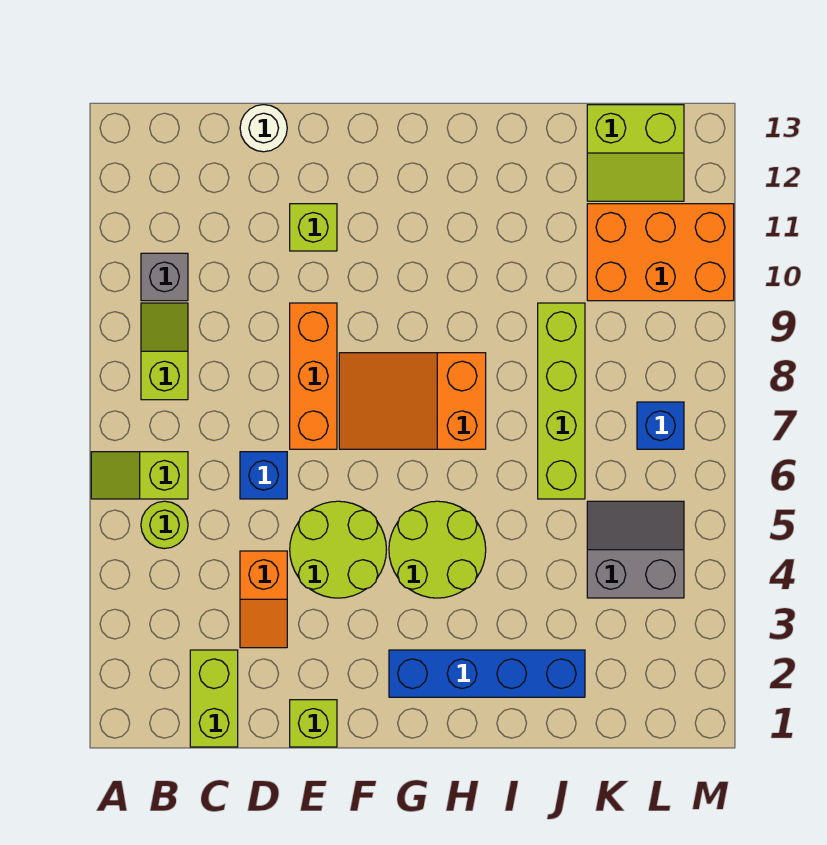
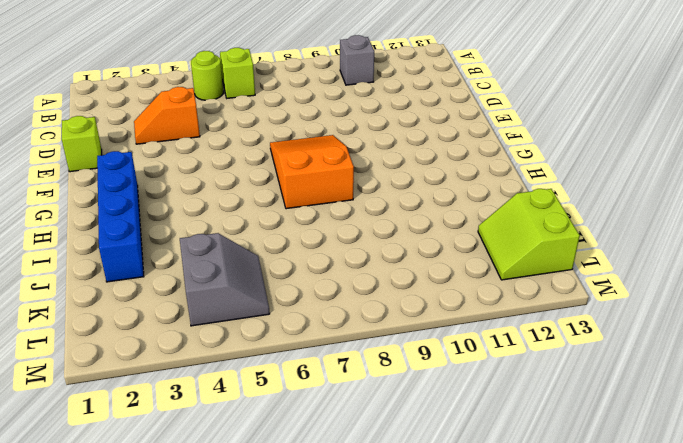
none -> lime slope B8:B9 level 1 top 8
none -> lime brick C1:C2 level 1
none -> blue brick D6 level 1

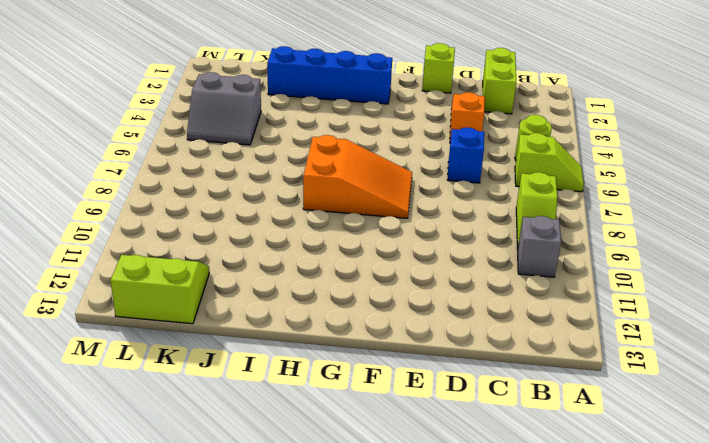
none -> white round brick D13 level 1
none -> lime round brick E4:F5 level 1
none -> orange brick E7:E9 level 1

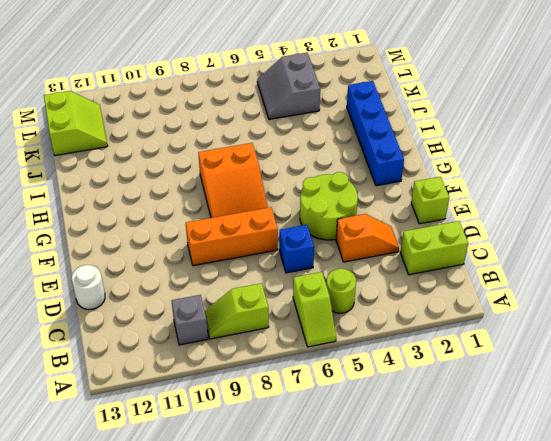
none -> lime brick E11 level 1
none -> lime round brick G4:H5 level 1
none -> lime brick J6:J9 level 1

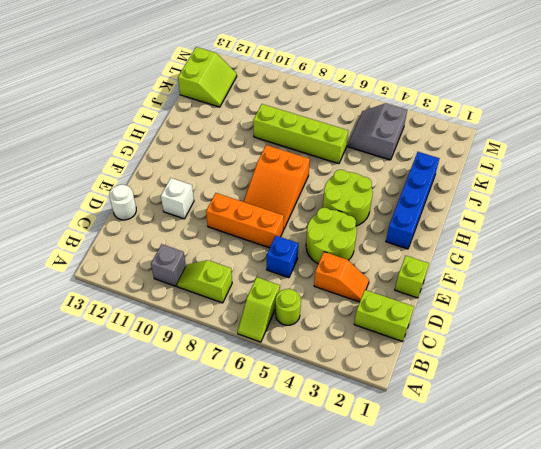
white brick E11 level 1 -> lime brick E11 level 1
none -> orange brick K10:M11 level 1
none -> blue brick L7 level 1

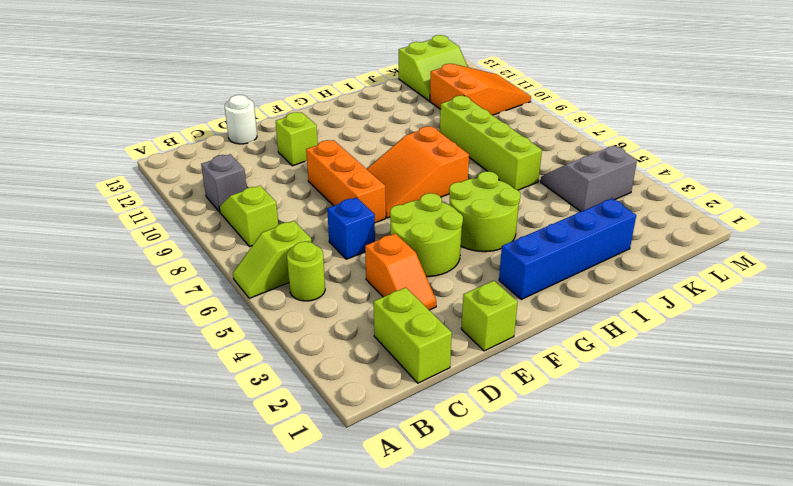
orange slope K10:M11 level 1 top K -> orange brick K10:M11 level 1
none -> blue brick L7 level 1

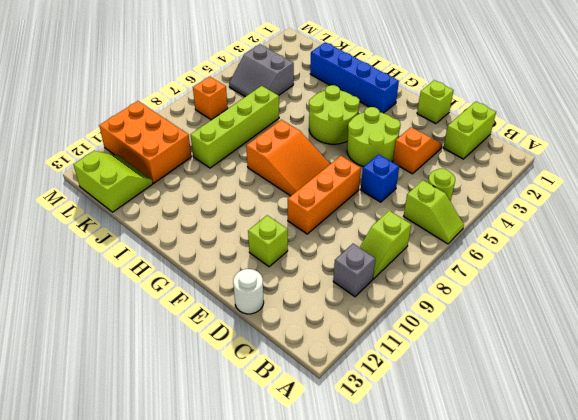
orange brick L7 level 1 -> blue brick L7 level 1

